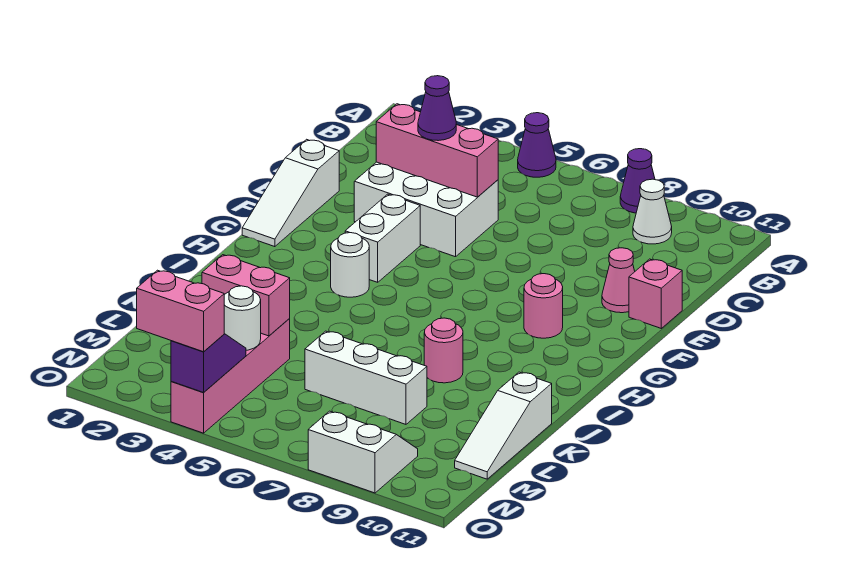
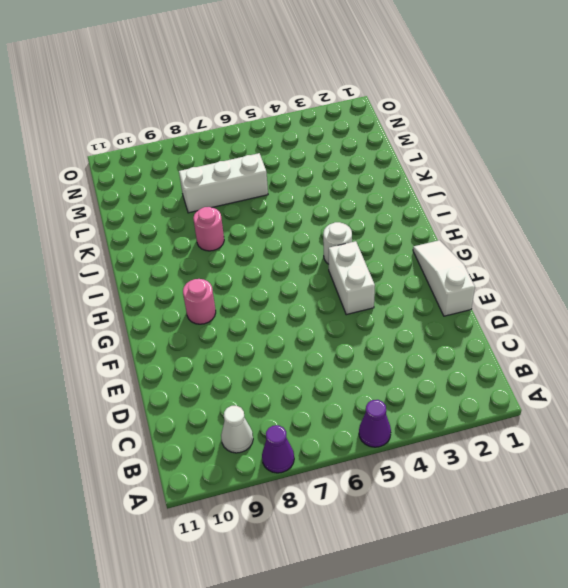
none -> white brick D3:E5 level 1
none -> pink cone E10 level 1
none -> pink brick E11 level 1

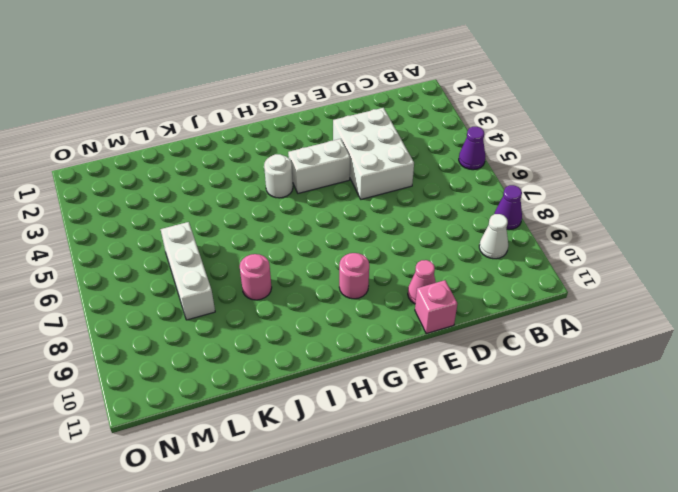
none -> white slope E1:G1 level 1 top E
none -> white slope K11:M11 level 1 top K
none -> pink brick L4:O4 level 1

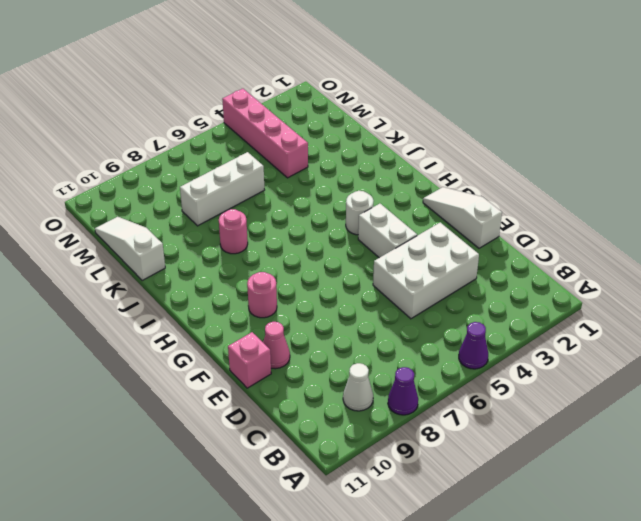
none -> white slope N8:O9 level 1 top O
none -> pink brick D3:D5 level 2
none -> pink brick L3:L4 level 2

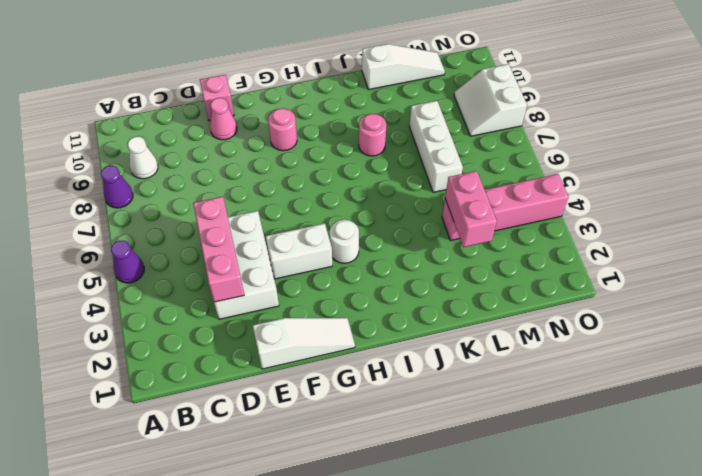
none -> white round brick M4 level 2
none -> purple slope N4:O4 level 2 top O
none -> purple cone D4 level 3

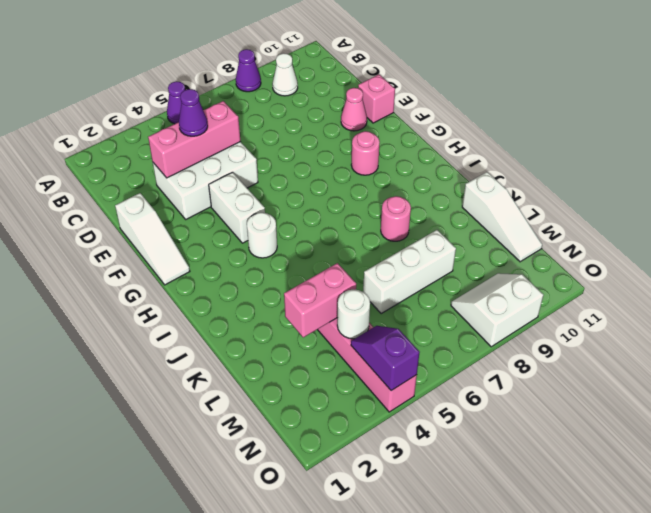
none -> pink brick O3:O4 level 3

